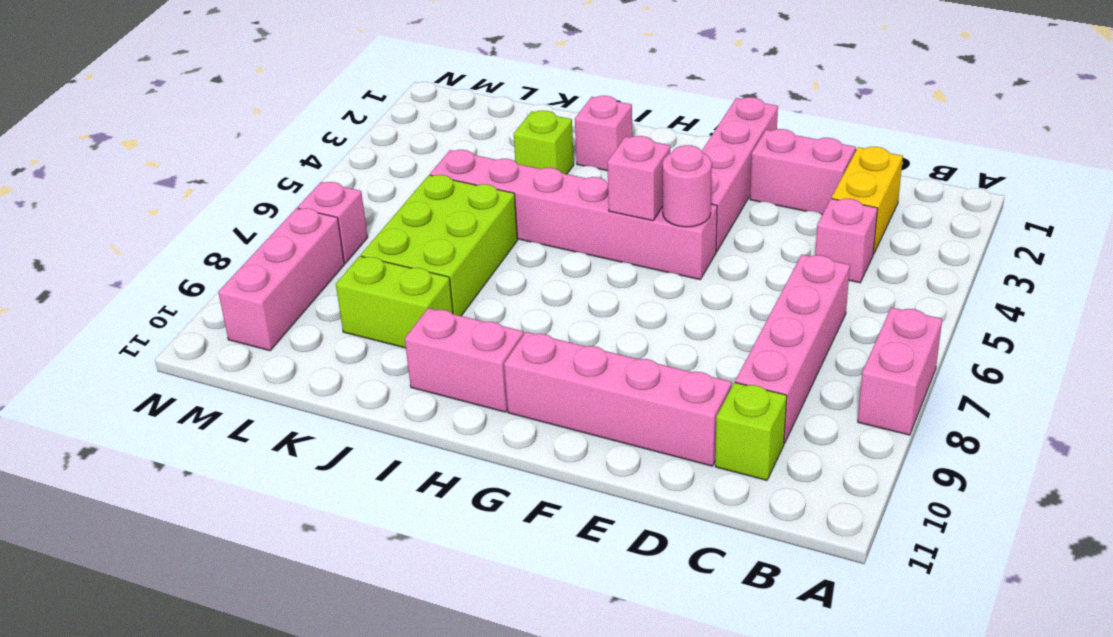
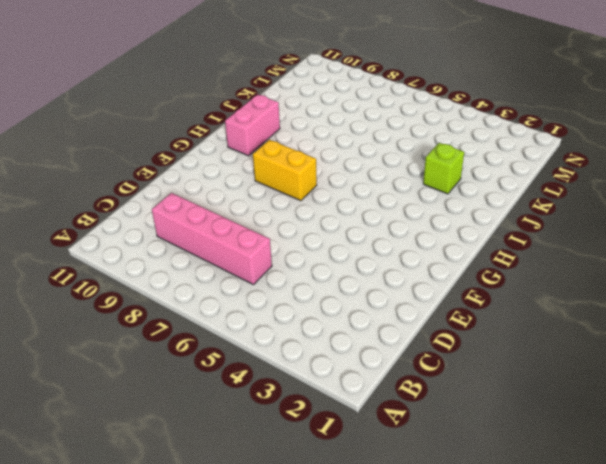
yellow brick G7:G8 level 1 -> yellow brick C2:C3 level 1
none -> pink brick A7:A8 level 1
none -> pink brick C4 level 1
none -> lime brick C10 level 1

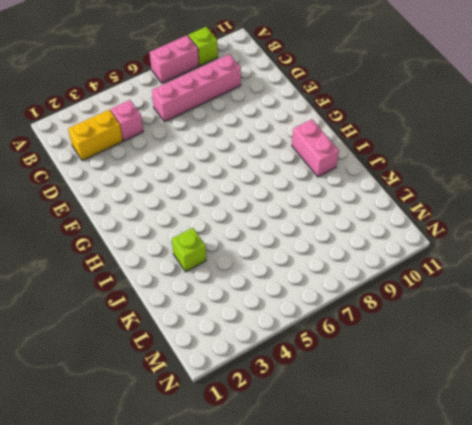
lime brick A9 level 1 -> lime brick C10 level 1
none -> pink brick D2:E2 level 1
none -> pink brick D10:G10 level 1
none -> pink brick F1:F4 level 1

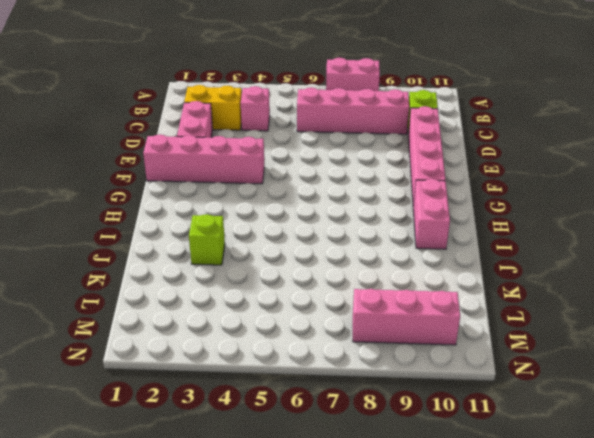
none -> pink brick F5:K5 level 1
none -> pink brick I2 level 1
none -> lime brick J6:K8 level 1

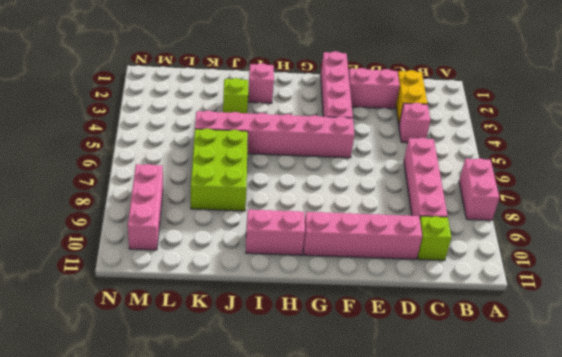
none -> lime brick J9:K9 level 1
none -> pink brick M7 level 1
none -> pink round brick F5 level 2

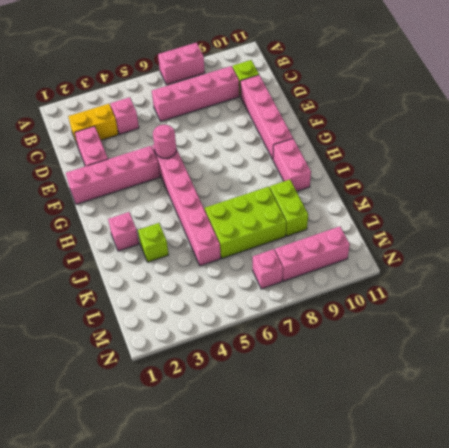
none -> pink brick G5 level 2

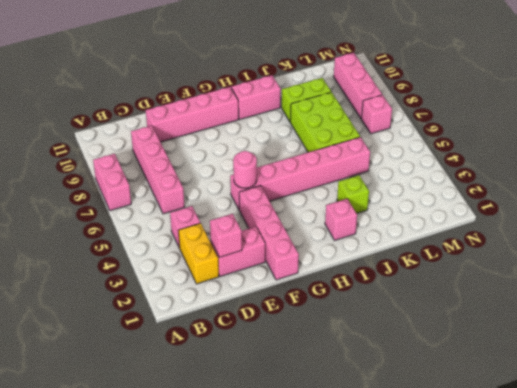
pink brick D2 level 2 -> pink brick G5 level 2
none -> lime brick C10 level 1

